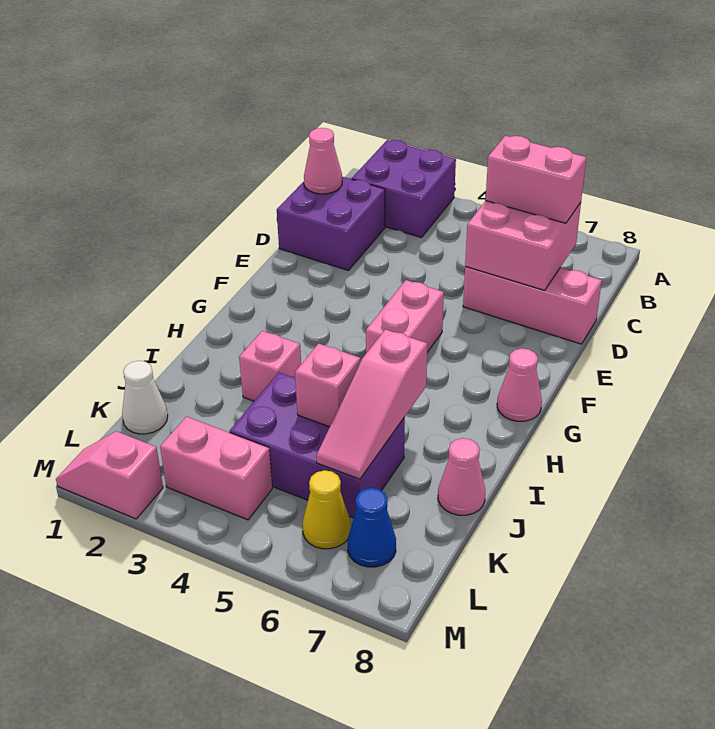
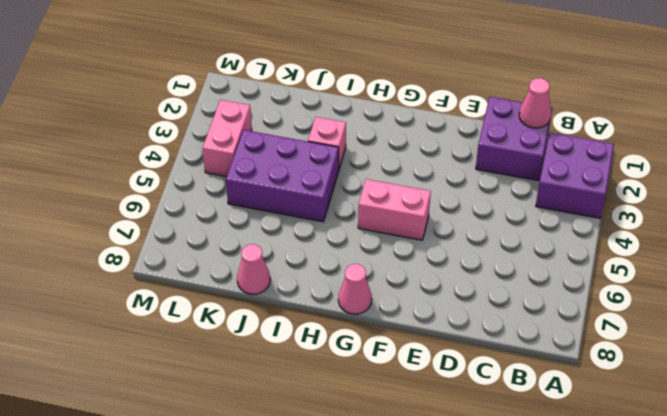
purple brick I4:K5 level 1 -> purple brick J4:K6 level 1
none -> pink brick D6:D8 level 1
none -> white cone K1 level 1
none -> yellow cone L6 level 1

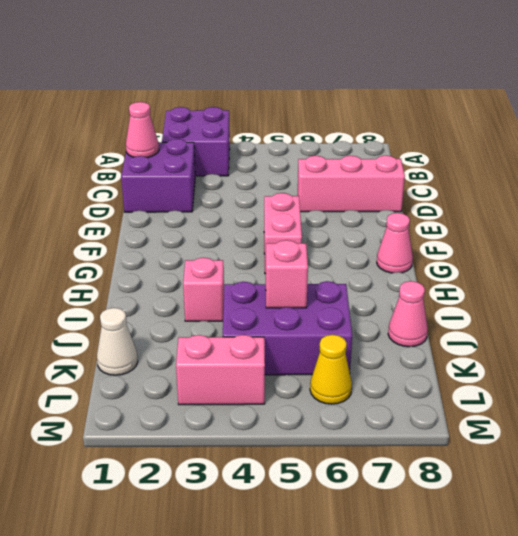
none -> blue cone L7 level 1
none -> pink slope M1:M2 level 1 top 2
none -> pink brick C6:D7 level 2

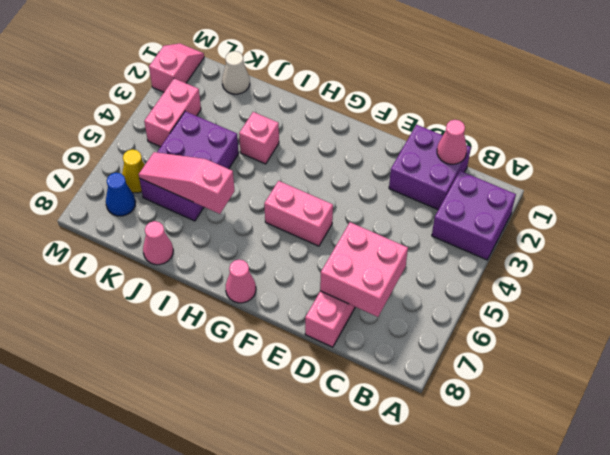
none -> pink brick J5 level 2
none -> pink brick C6:C7 level 3

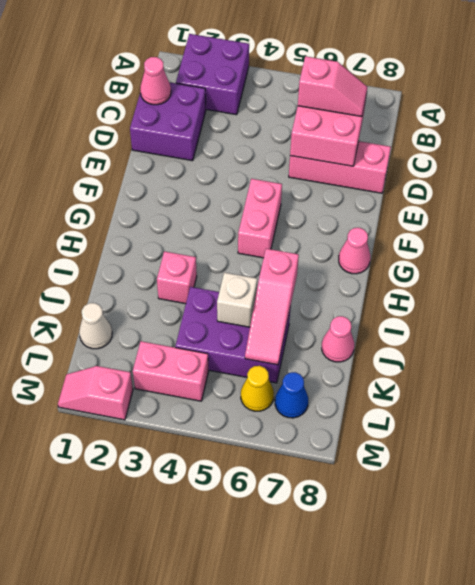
pink slope C6:C7 level 3 top 6 -> pink brick C6:C7 level 3
white brick J5 level 2 -> pink brick J5 level 2

